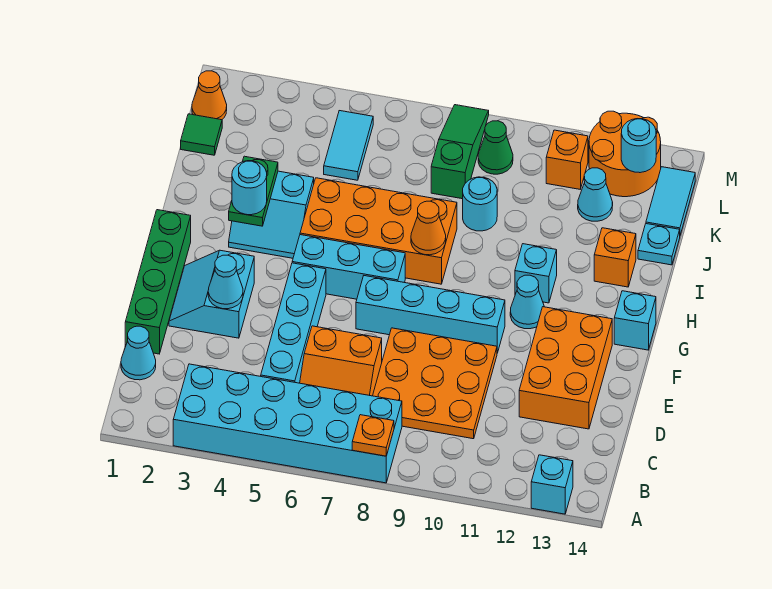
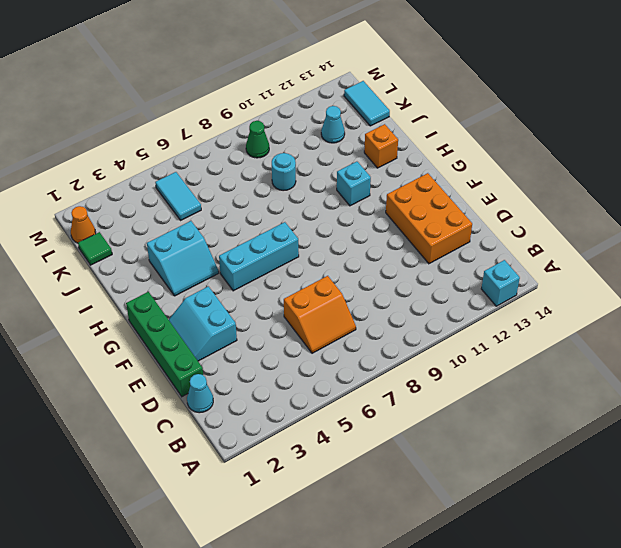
none -> cyan brick A3:B8 level 1
none -> cyan brick C5:F5 level 1
none -> orange plate C8:E10 level 1
none -> cyan brick F7:F10 level 1

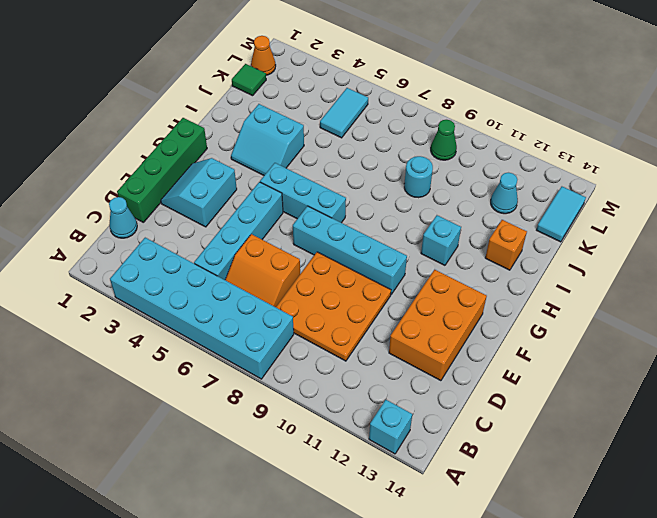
none -> cyan cone G11 level 1
none -> cyan brick G14 level 1
none -> orange brick H5:I8 level 1
none -> cyan plate J14 level 1

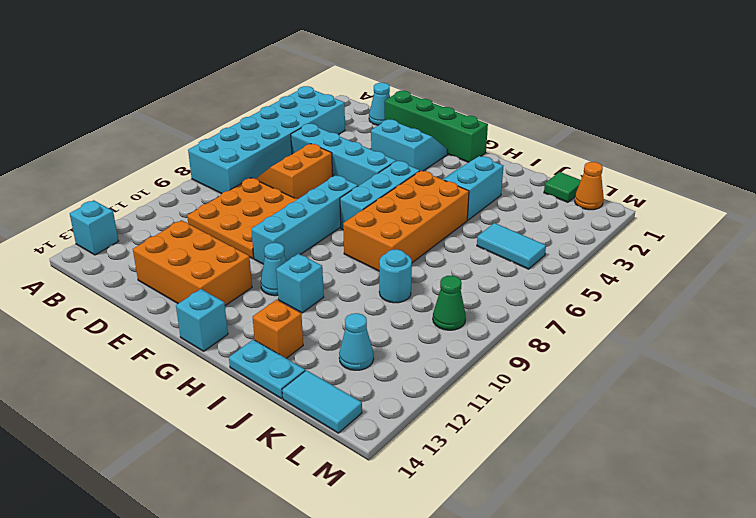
cyan plate I14:J14 level 1 -> cyan plate J14 level 1
none -> green slope K8:M8 level 1 top K
none -> orange brick L11 level 1
none -> orange round brick L12:M13 level 1
none -> orange plate A8 level 2

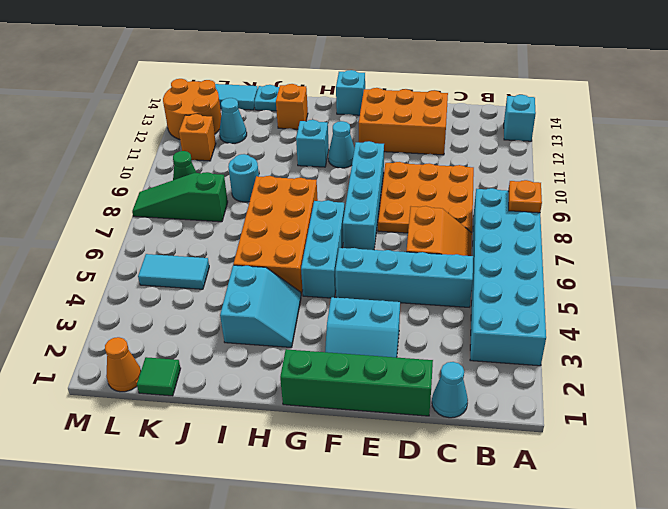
none -> cyan cone E3 level 2
none -> green plate H3:I3 level 2
none -> orange cone H8 level 2
none -> cyan round brick L13 level 2

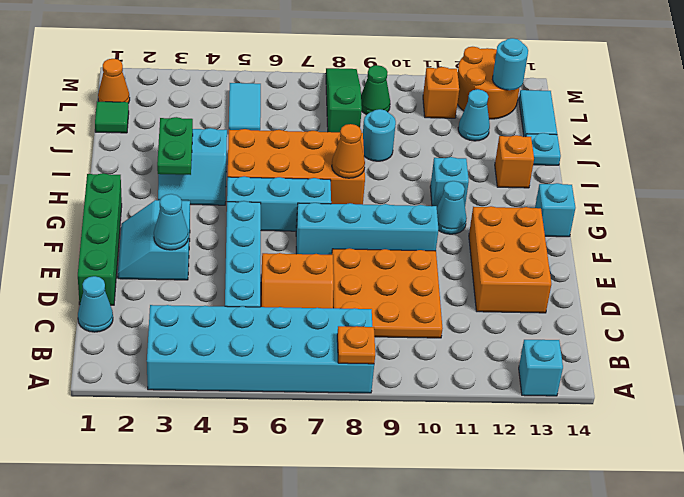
none -> cyan round brick H3 level 3

